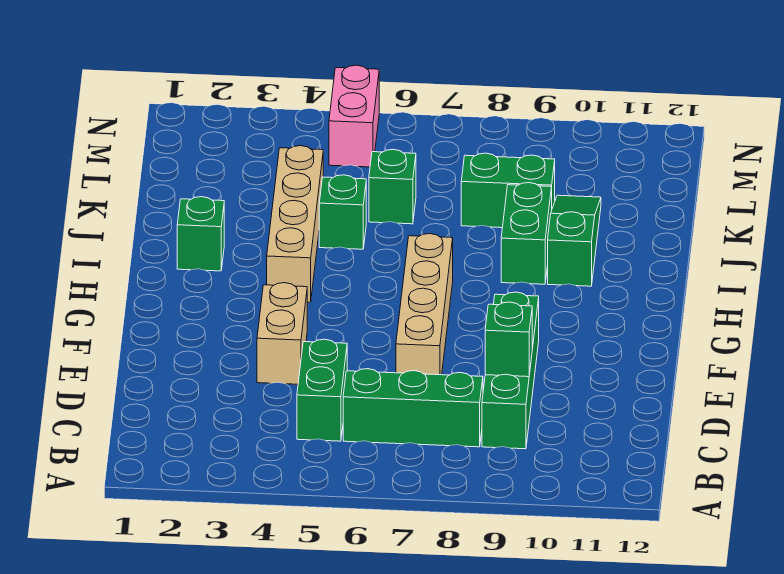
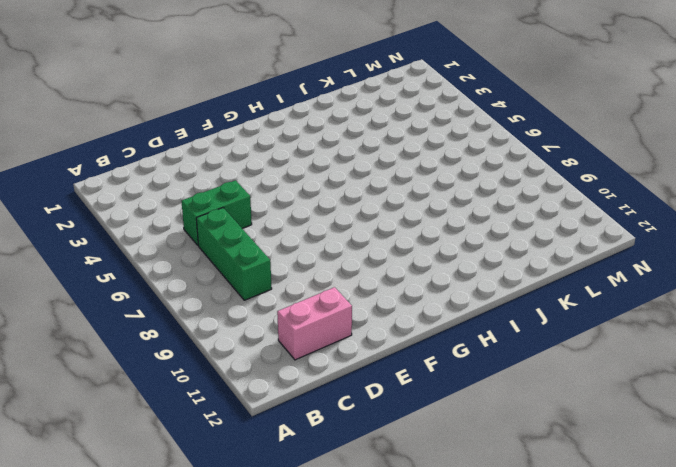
pink brick C11:D11 level 1 -> pink brick M5:N5 level 1
none -> green brick C9:F9 level 1
none -> tan brick E4:F4 level 1
none -> tan brick E7:H7 level 1

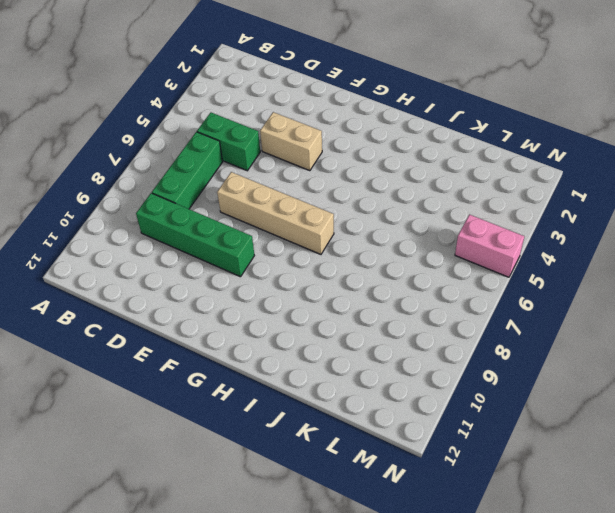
none -> tan brick H4:K4 level 1
none -> green brick I2 level 1
none -> green brick I9:J9 level 1

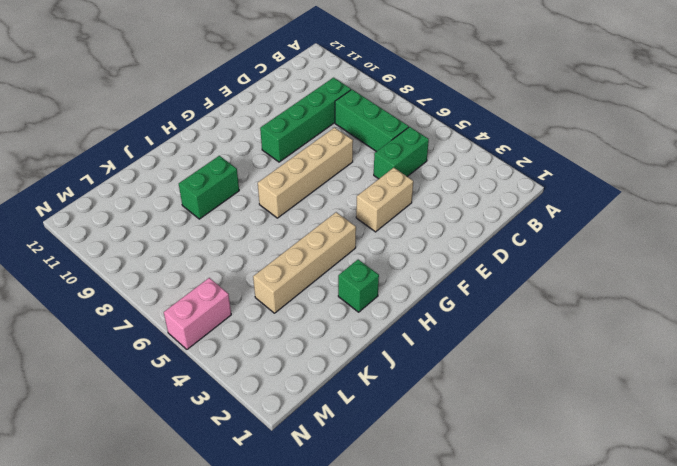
none -> green slope I10:K10 level 1 top I
none -> green brick J5 level 1
none -> green brick K6 level 1

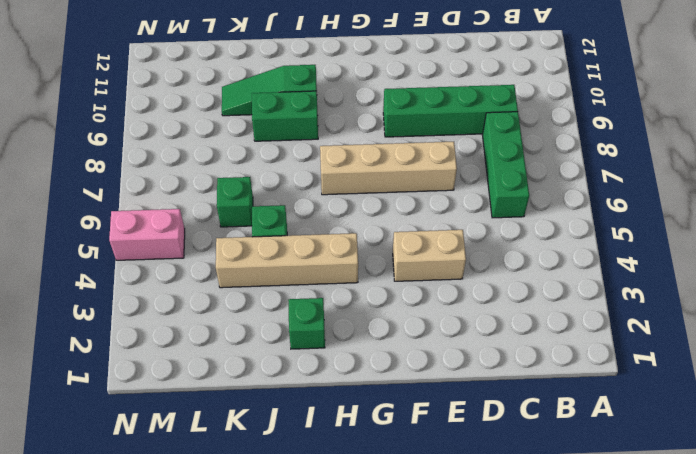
none -> green brick C5:D5 level 1
none -> green brick K8:K9 level 1
none -> green brick D9 level 2

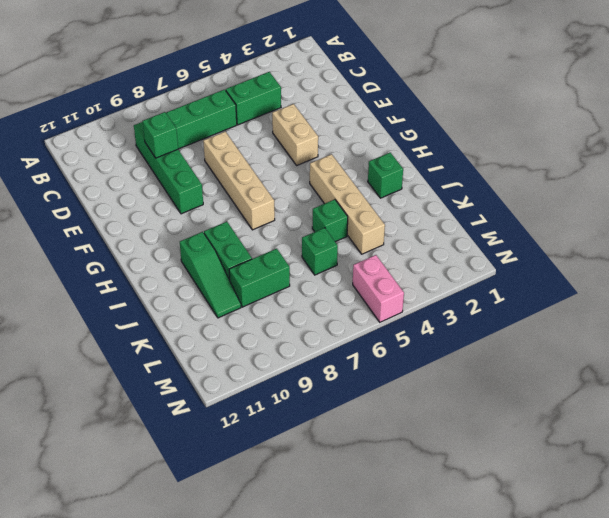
green brick C4:C5 level 1 -> green brick C5:D5 level 1

